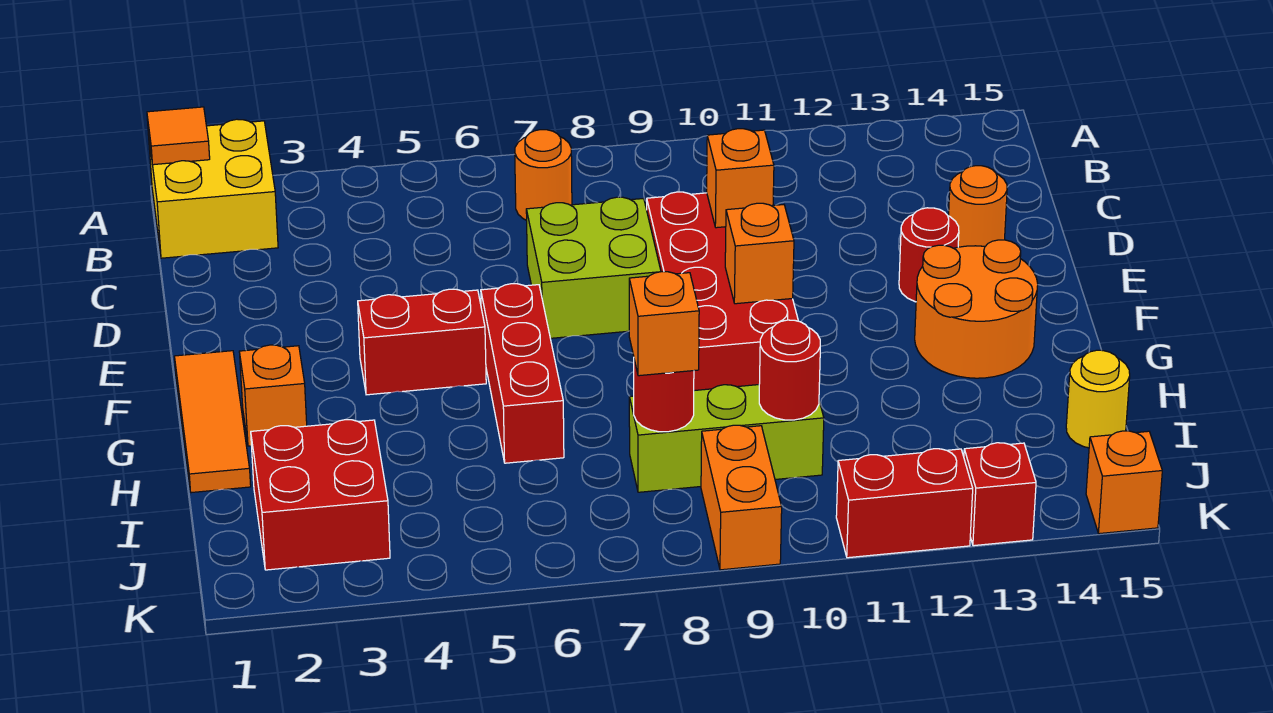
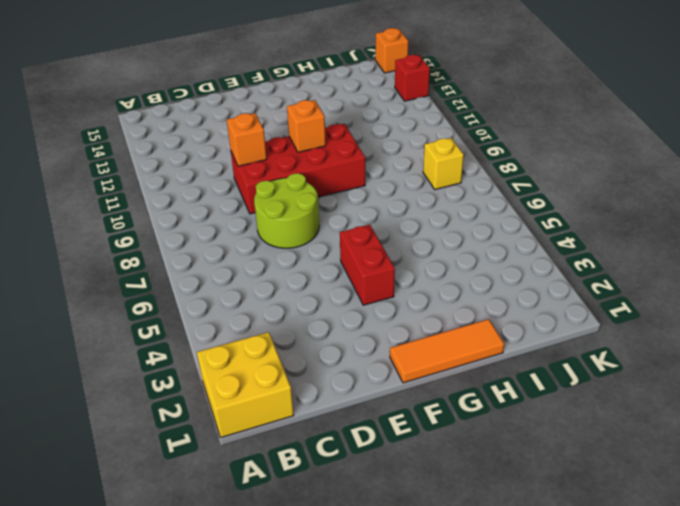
lime round brick D7:E8 level 1 -> lime brick D7:E8 level 1
yellow brick J8 level 1 -> none
none -> orange round brick B7 level 1
none -> orange round brick D14 level 1
none -> red round brick E13 level 1

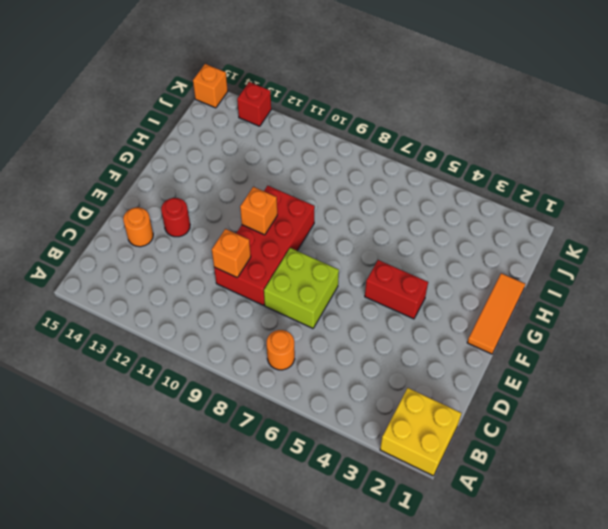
none -> red brick F6:H6 level 1
none -> orange round brick F13:G14 level 1
none -> orange brick G2 level 1

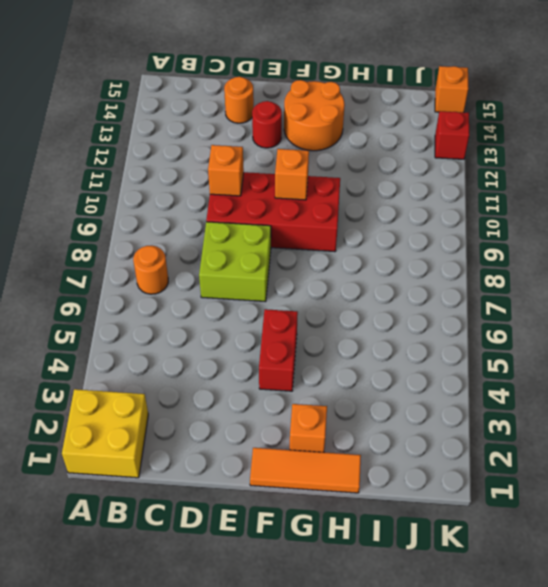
none -> red brick F6:H6 level 1
none -> red brick I2:J3 level 1
none -> lime brick I8:I10 level 1

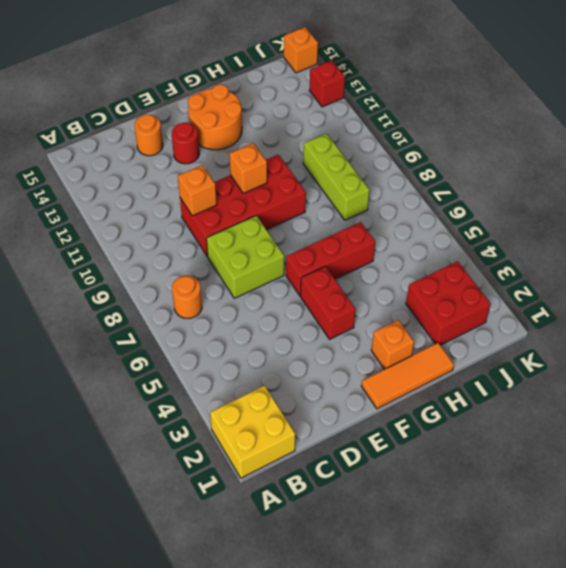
none -> yellow round brick I15 level 1
none -> orange brick J9:K9 level 1
none -> red brick K11:K12 level 1

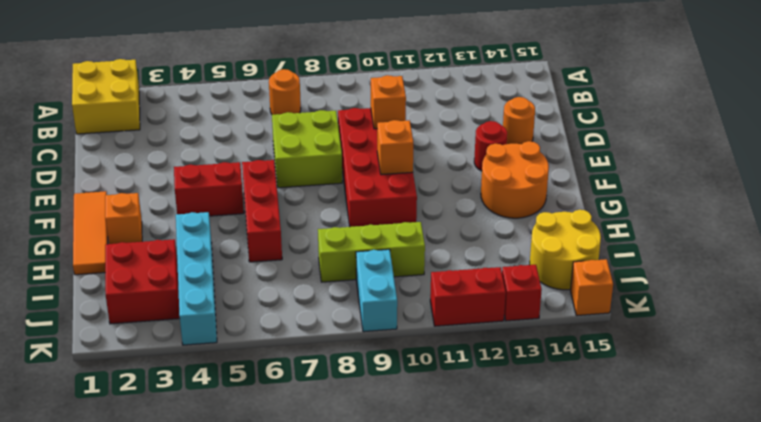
cyan brick H4:K4 level 1 -> none
yellow round brick I14:J15 level 1 -> yellow round brick I15 level 1
cyan brick J9:K9 level 1 -> orange brick J9:K9 level 1
none -> orange tile A1 level 2
none -> red round brick I8 level 2
none -> red round brick I10 level 2

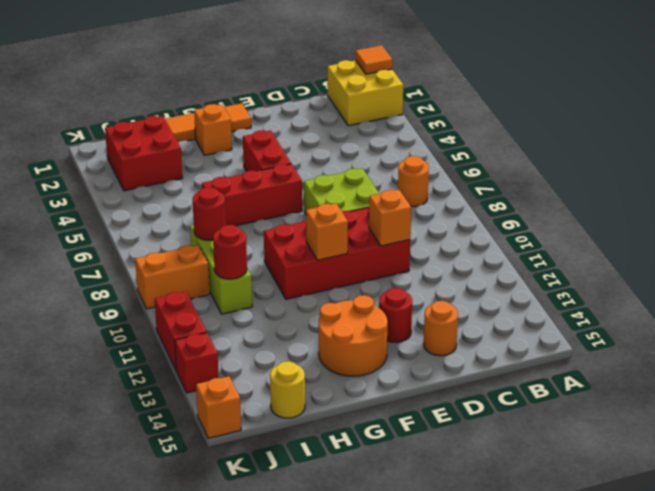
none -> orange brick I8 level 3

